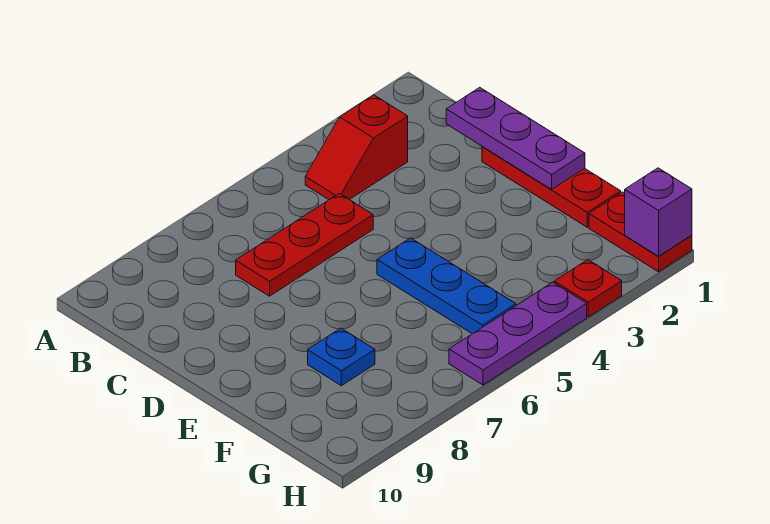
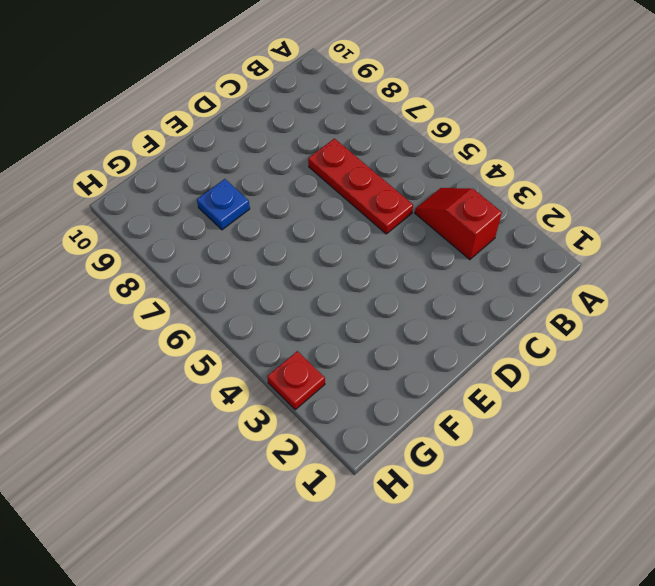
none -> red plate D1:F1 level 1
none -> blue plate E5:G5 level 1

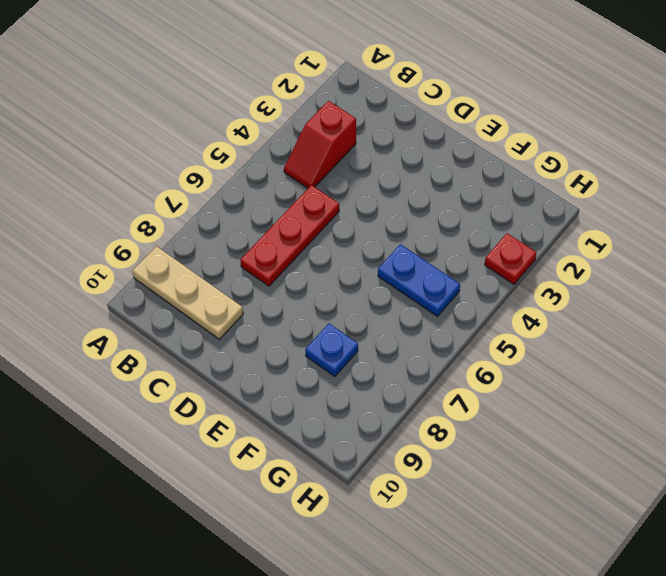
tan plate A9:C9 level 1 -> none
blue plate F5:G5 level 1 -> blue plate E5:G5 level 1
none -> red plate D1:F1 level 1
none -> red plate G1:H1 level 1

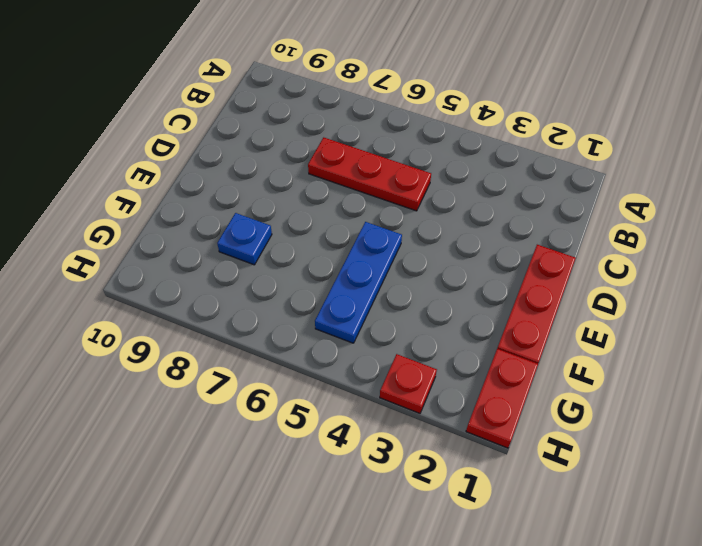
none -> red slope B3:B4 level 1 top 3
none -> purple plate H4:H6 level 1

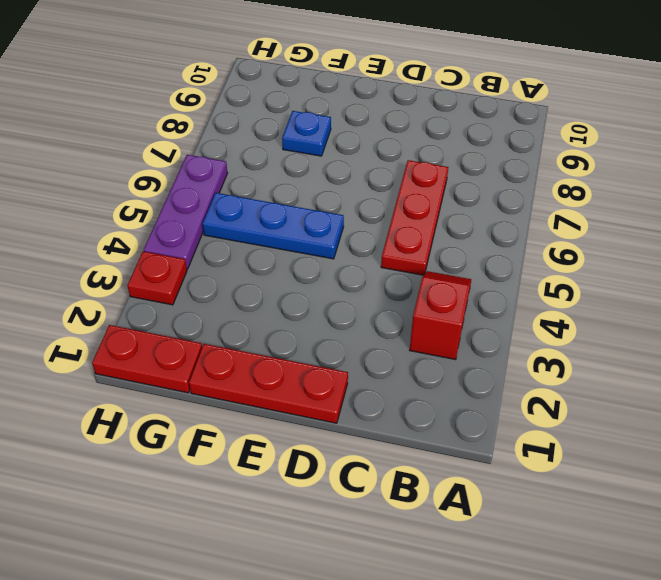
none -> purple plate C1:E1 level 2
none -> purple brick H1 level 2

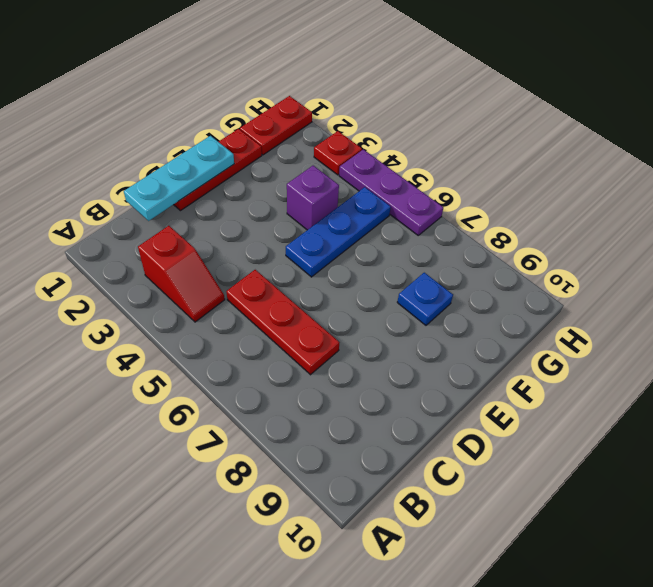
cyan plate C1:E1 level 2 -> purple plate C1:E1 level 2
purple brick F4 level 1 -> purple brick H1 level 2

